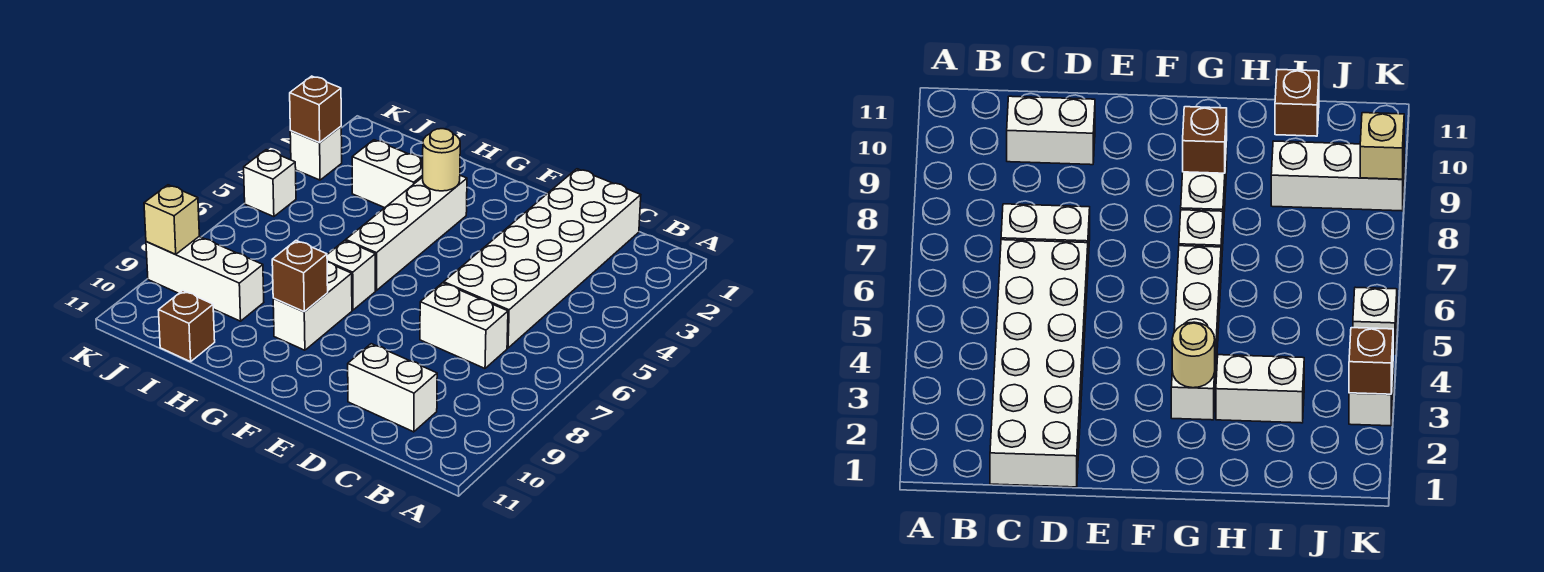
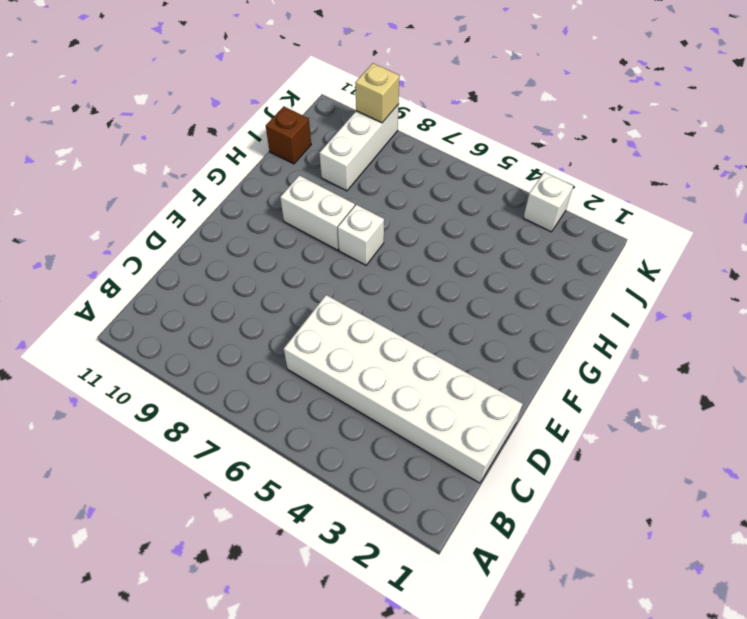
none -> white brick C7:D7 level 1
none -> white brick C10:D10 level 1
none -> white brick G3:G6 level 1

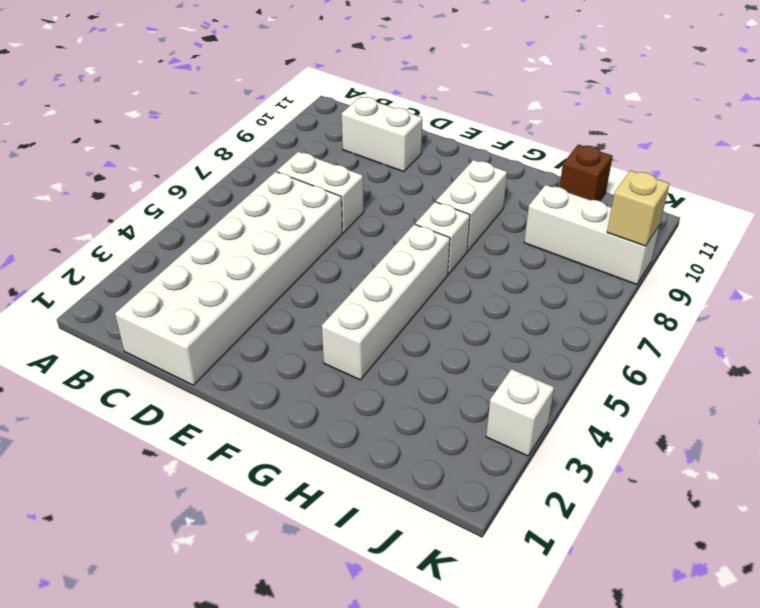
none -> white brick H3:I3 level 1
none -> white brick K5 level 1
none -> tan round brick G3 level 2

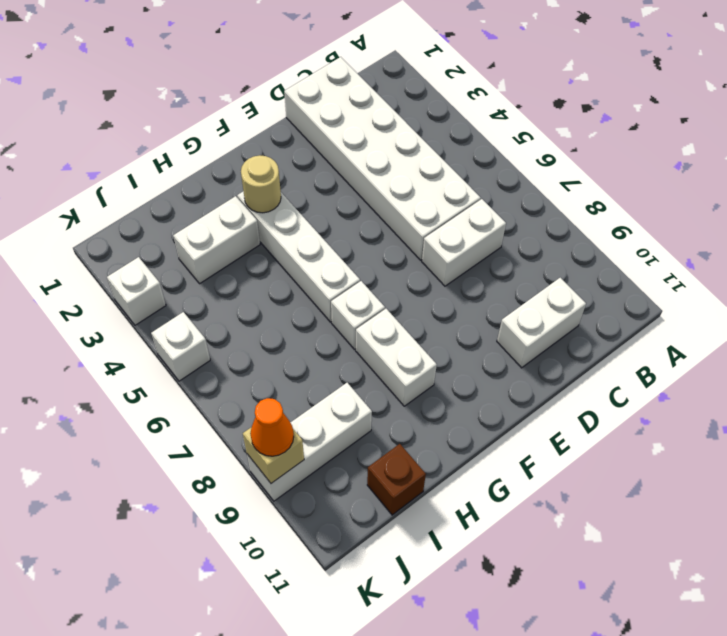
orange cone K9 level 3 -> none
none -> brown brick G9 level 2
none -> brown brick K3 level 2

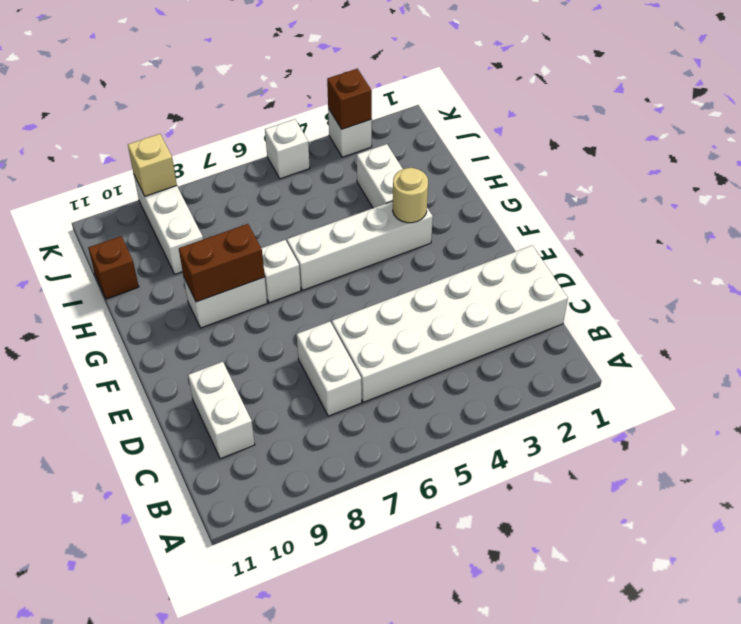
brown brick G8:G9 level 2 -> brown brick G9 level 2

